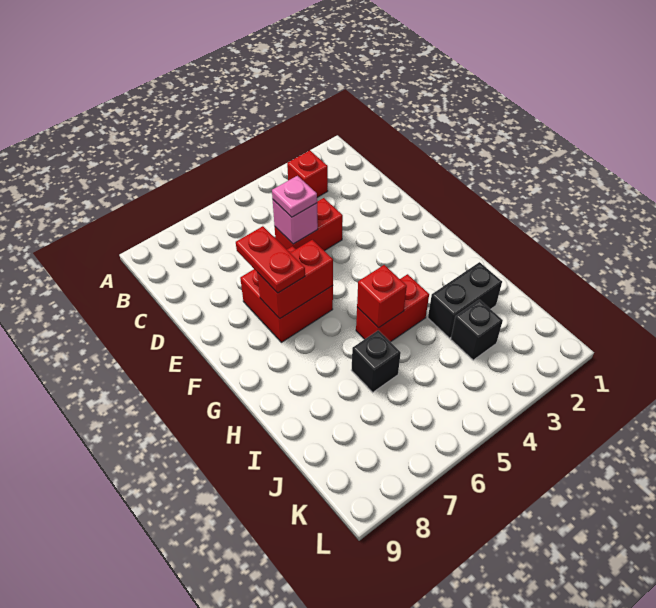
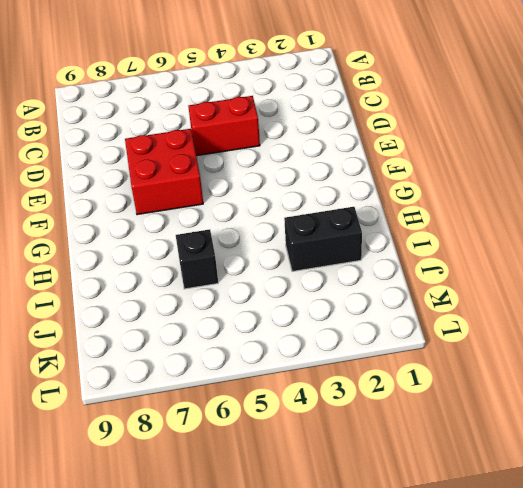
none -> red brick B3 level 1
none -> red brick H4:H5 level 1
none -> black brick J3 level 1

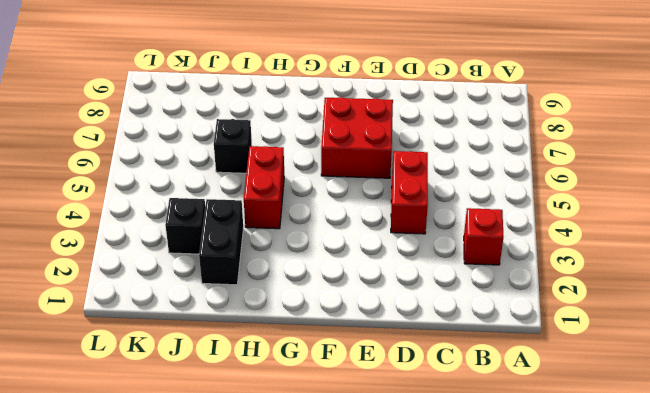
none -> pink brick D5 level 2
none -> red brick F6:F7 level 2
none -> red brick H5 level 2

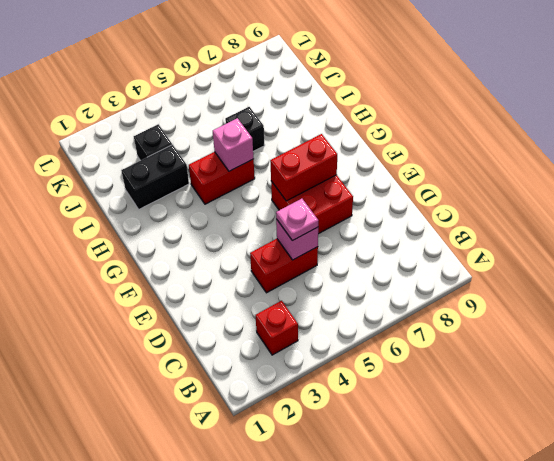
pink brick H5 level 2 -> red brick H5 level 2
none -> red plate E7:F7 level 3

